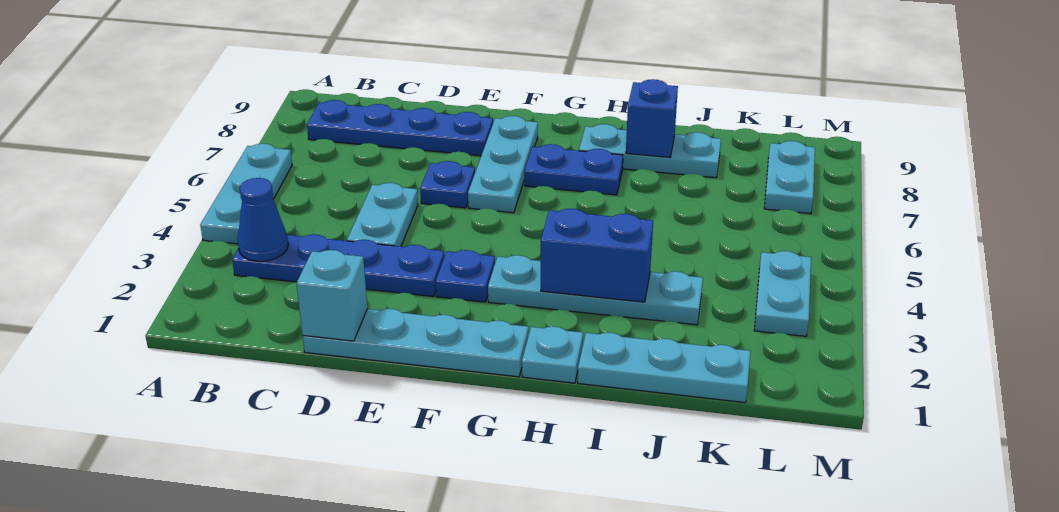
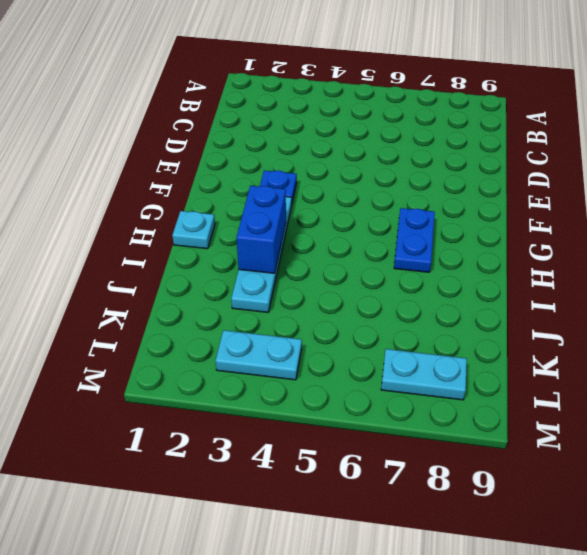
none -> cyan plate A4:A6 level 1
none -> blue plate B3:E3 level 1
none -> blue plate B8:E8 level 1

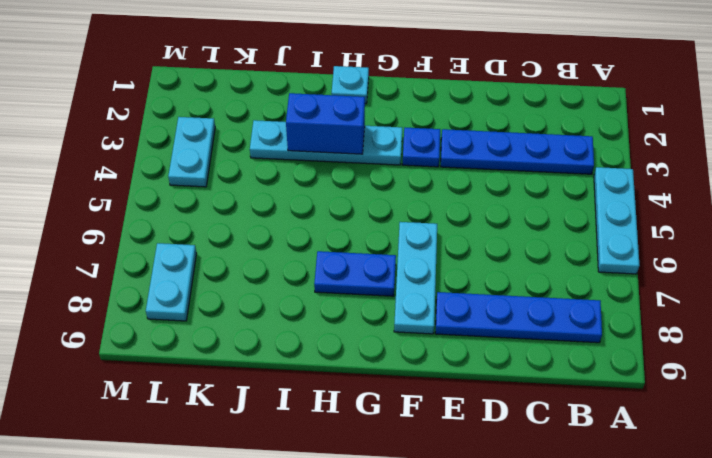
none -> cyan plate D1:G1 level 1
none -> cyan plate D4:D5 level 1
none -> blue plate E6 level 1

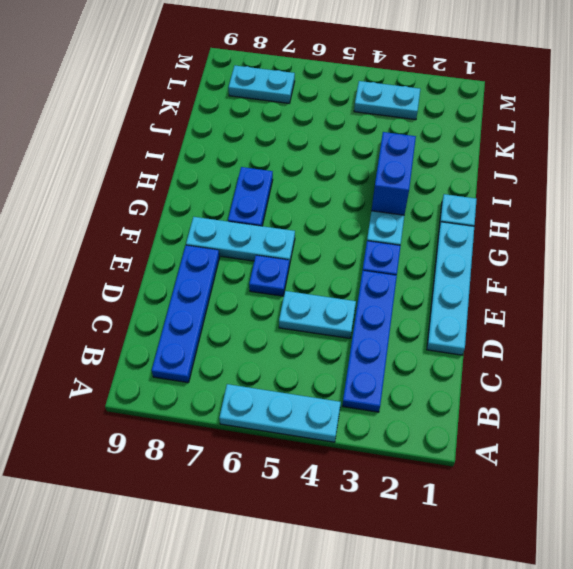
none -> cyan plate H8:J8 level 1
none -> cyan plate I1:K1 level 1
none -> blue cone B3 level 2

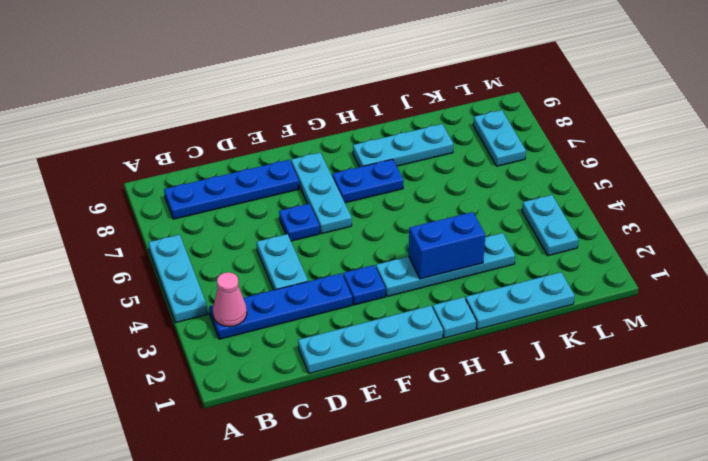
pink cone B3 level 2 -> blue cone B3 level 2
none -> cyan brick D1 level 2
none -> blue brick I8 level 2

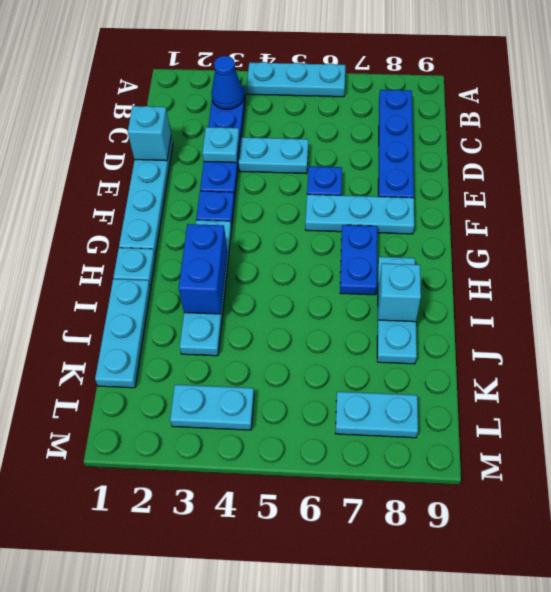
cyan plate D3 level 2 -> none
cyan brick I8 level 2 -> blue brick I8 level 2

